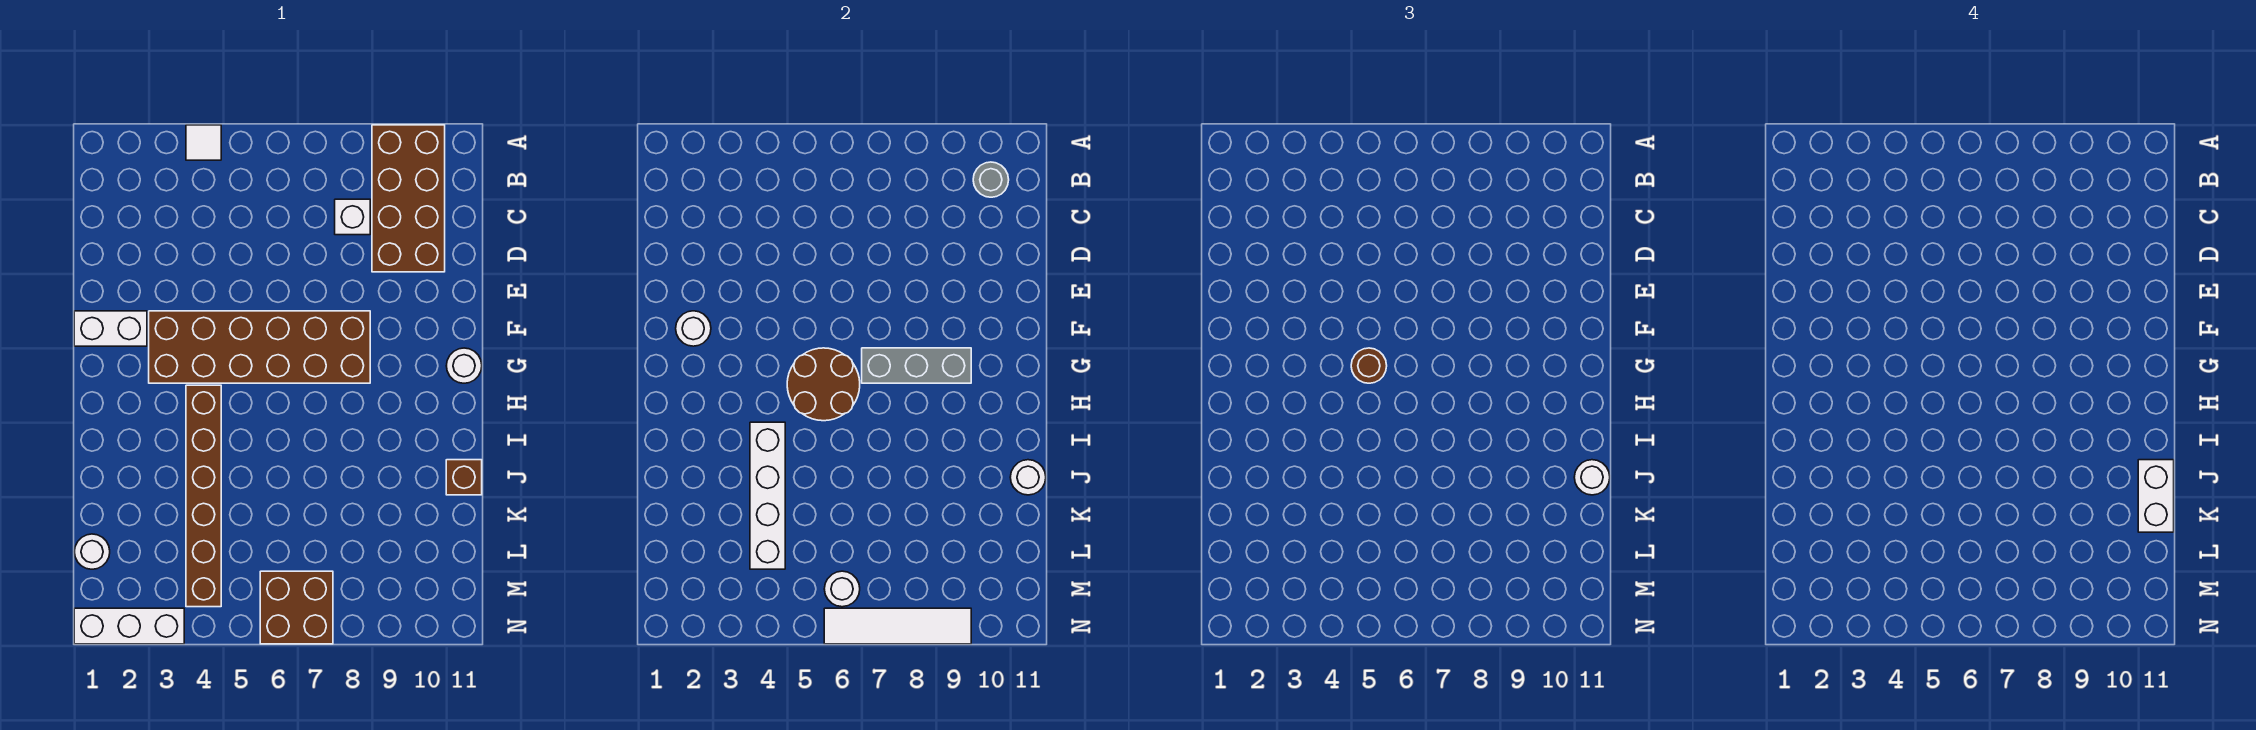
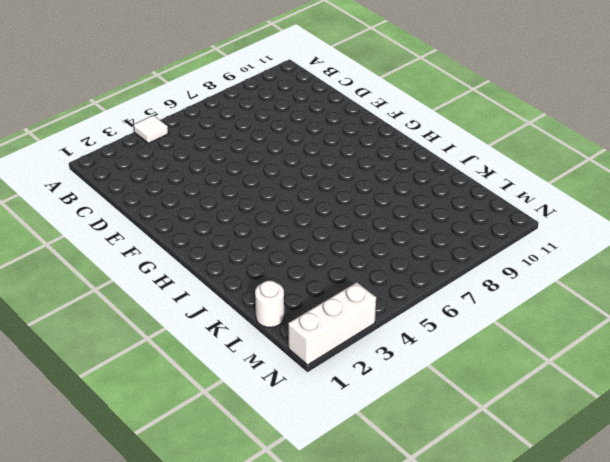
none -> brown brick A9:D10 level 1
none -> white brick C8 level 1
none -> white brick F1:F2 level 1

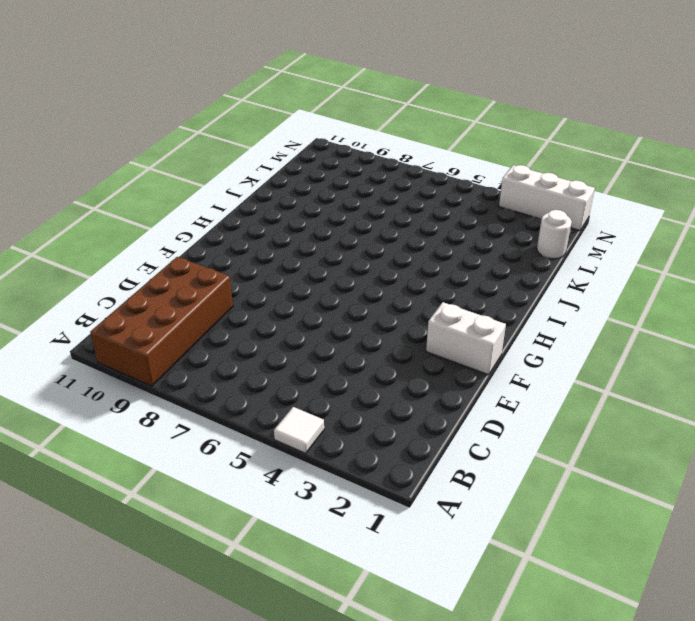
none -> white brick C8 level 1
none -> brown brick F3:G8 level 1
none -> white round brick G11 level 1

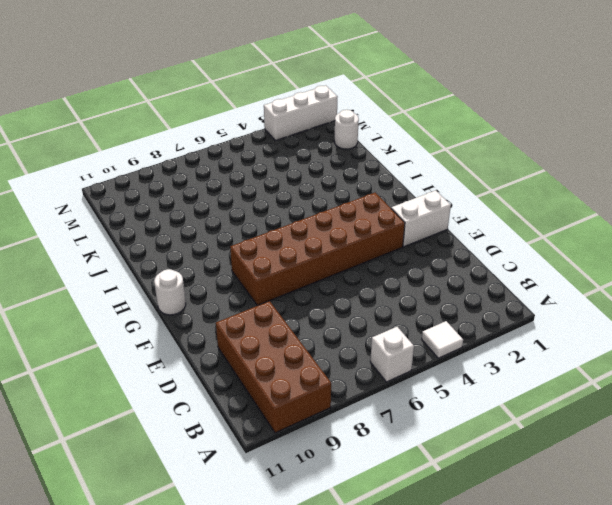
white brick A6 level 1 -> white brick C8 level 1
none -> brown brick H4:M4 level 1
none -> brown brick J11 level 1
none -> brown brick M6:N7 level 1

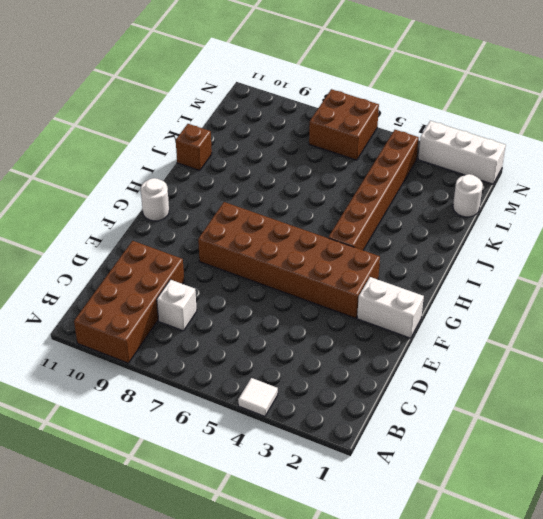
none -> grey round brick B10 level 2
none -> white round brick F2 level 2
none -> brown round brick G5:H6 level 2

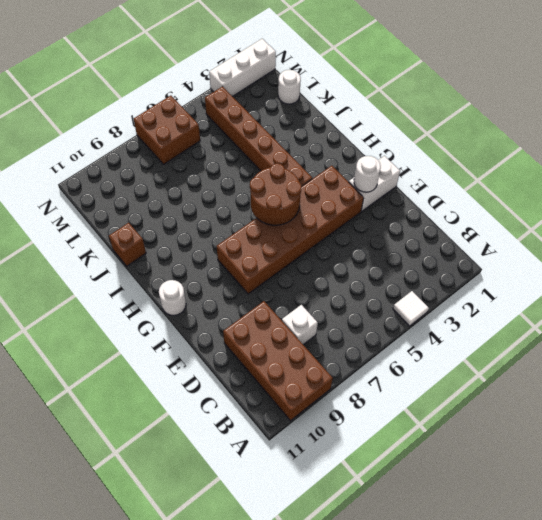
none -> grey round brick B10 level 2
none -> grey brick G7:G9 level 2
none -> white brick I4:L4 level 2

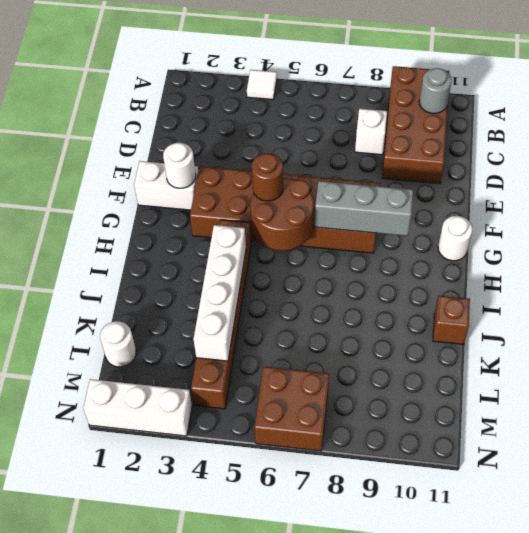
none -> white round brick J11 level 2
none -> white round brick M6 level 2
none -> white tile N6:N9 level 2

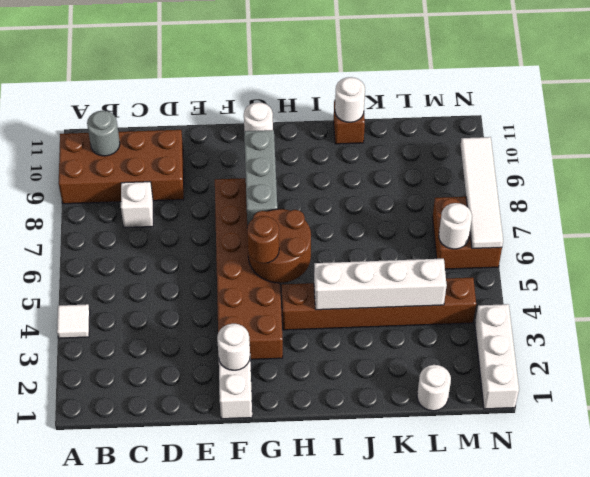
none -> white round brick J11 level 3
none -> white brick J11:K11 level 4

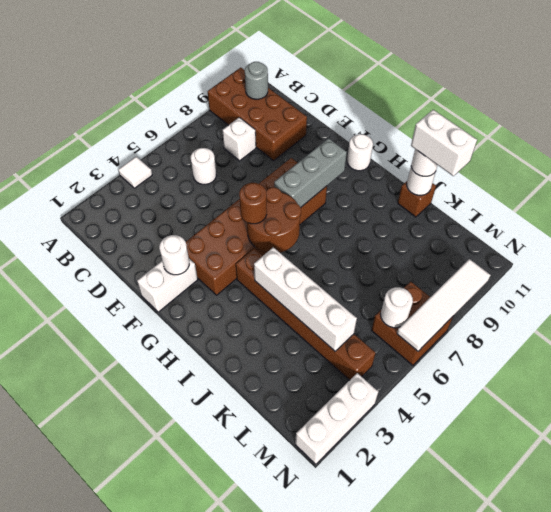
white round brick C6 level 1 -> white round brick L1 level 1

